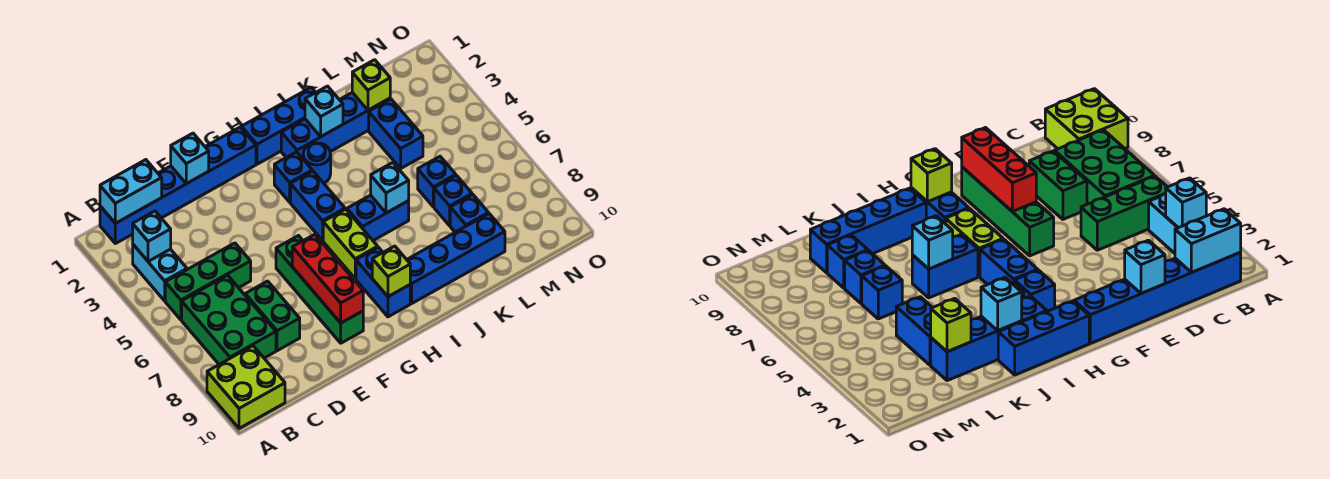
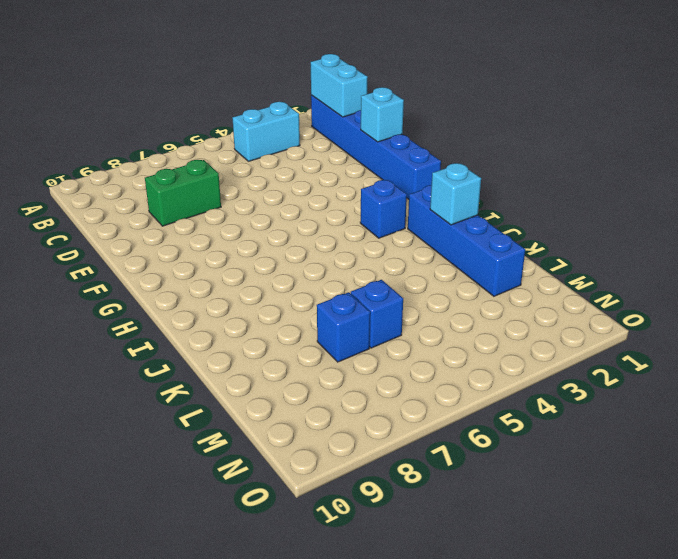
none -> lime brick A9:B10 level 1
none -> green brick B5:D5 level 1
none -> green brick B6:C8 level 1

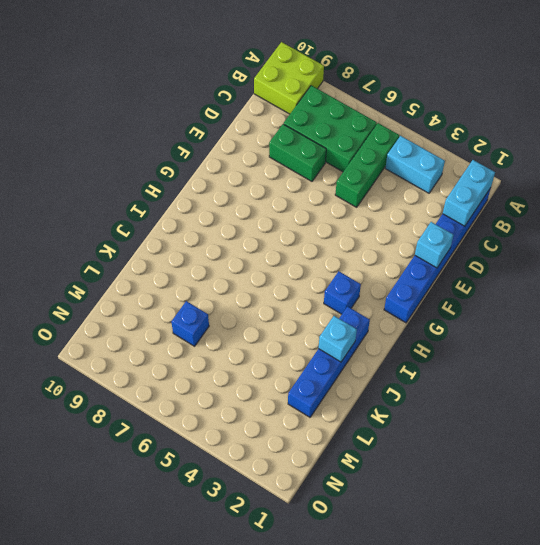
none -> green brick F6:F9 level 1
none -> blue brick H1:J1 level 1
none -> blue brick H4:H5 level 1

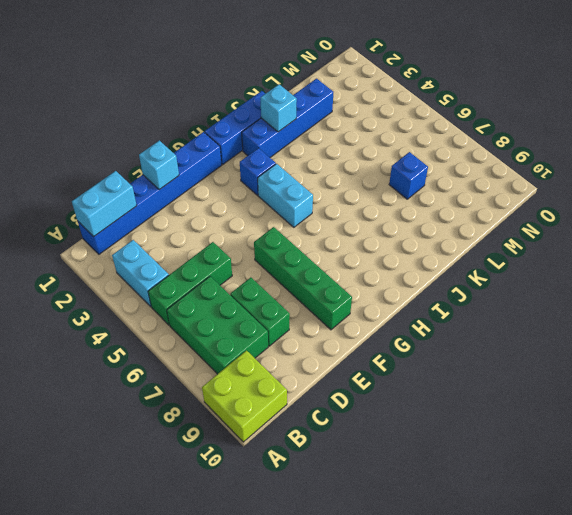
cyan brick H4:H5 level 1 -> blue brick H4:H5 level 1
none -> lime brick H6:H7 level 1
none -> blue brick H8:H9 level 1
none -> blue round brick I3 level 1

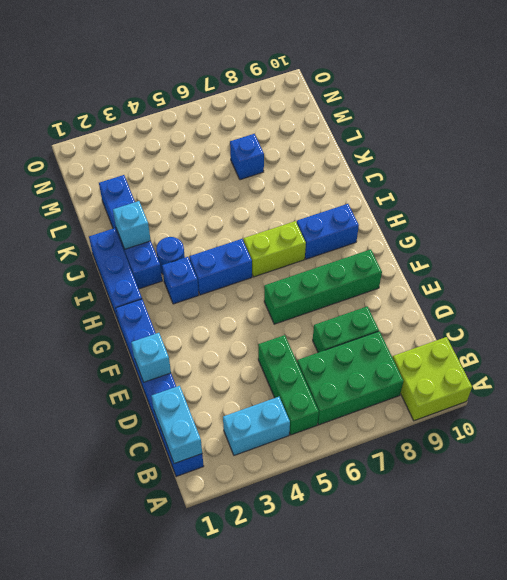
none -> blue brick I6:J6 level 1
none -> blue brick I9:L9 level 1
none -> blue brick L3:L4 level 1

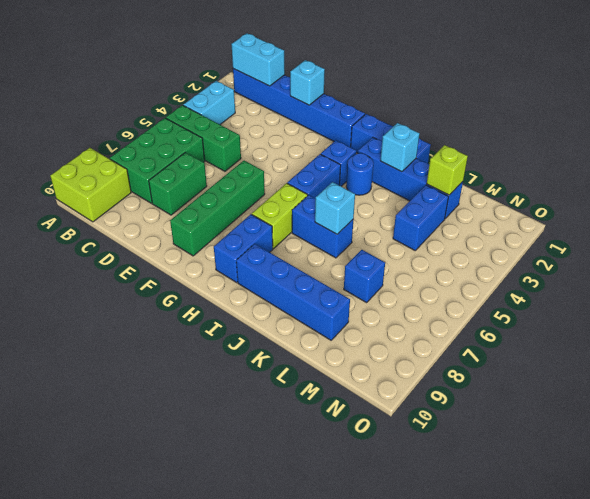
none -> blue brick L6 level 1
none -> blue brick L8 level 1
none -> cyan brick B3 level 2

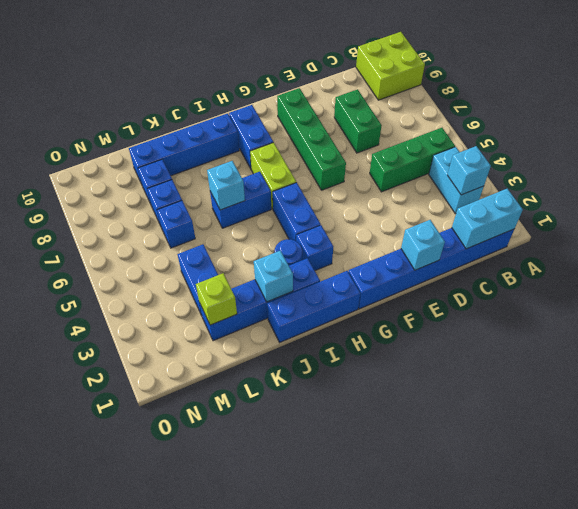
none -> green brick B6:C8 level 1
none -> red brick F7:F9 level 2
none -> lime brick H9 level 2

